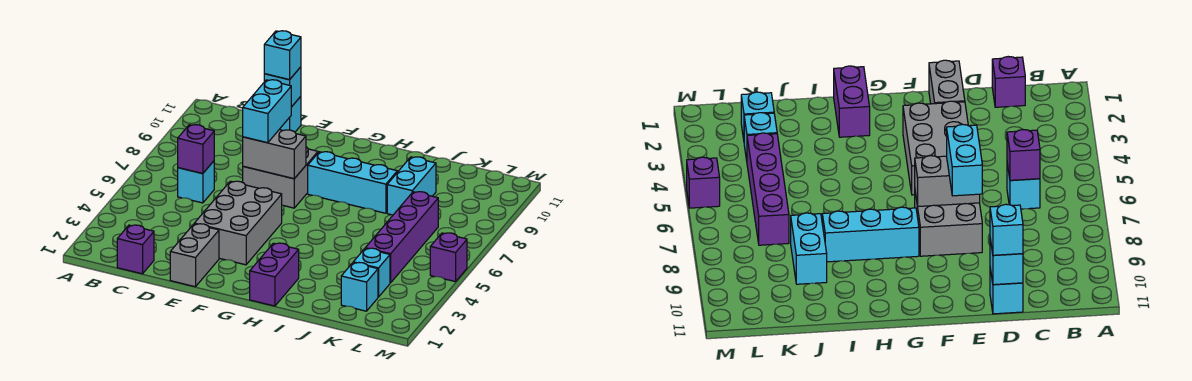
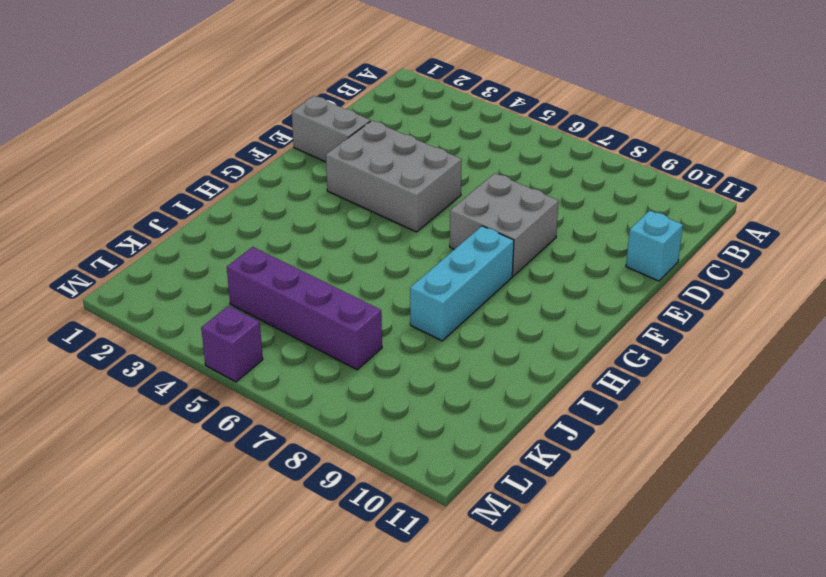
none -> purple brick C1 level 1
none -> cyan brick C6 level 1
none -> purple brick H1:H2 level 1

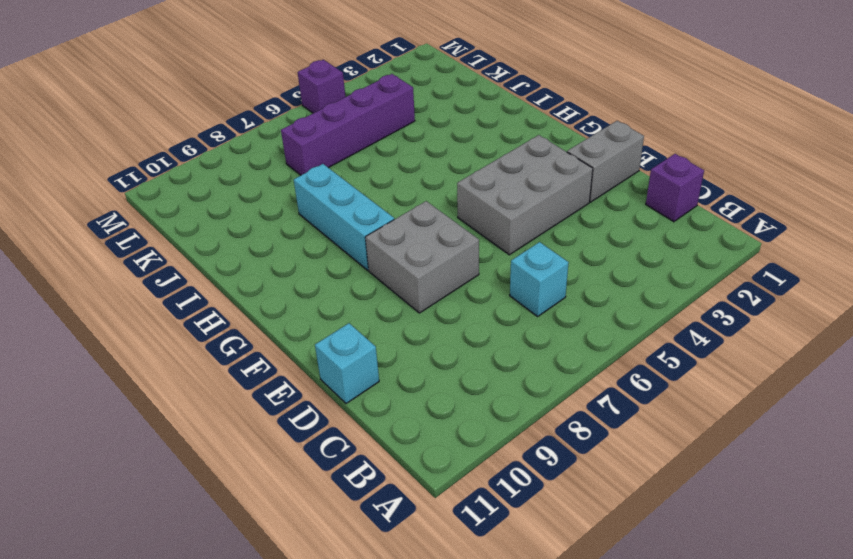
none -> purple brick H1:H2 level 1
none -> cyan brick J8:J9 level 1
none -> cyan brick K2 level 1

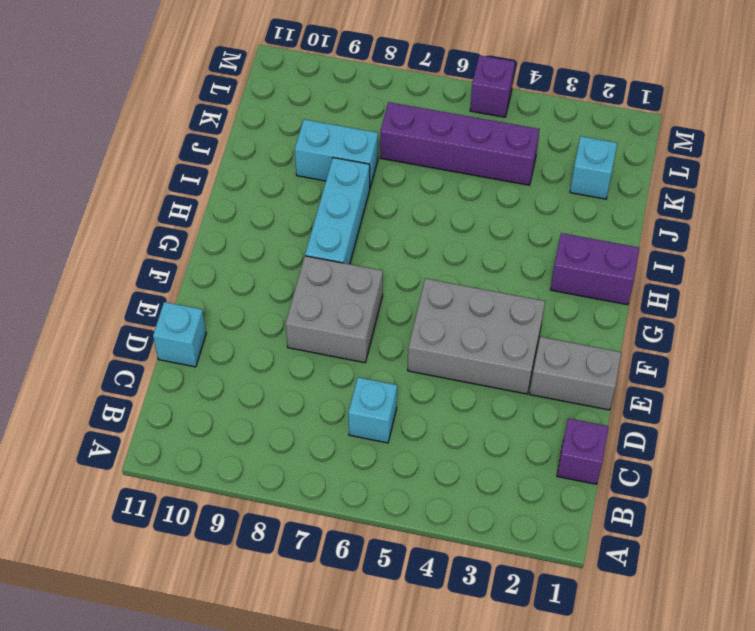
none -> cyan brick K3 level 1
none -> purple brick C6 level 2
none -> cyan brick D11 level 2

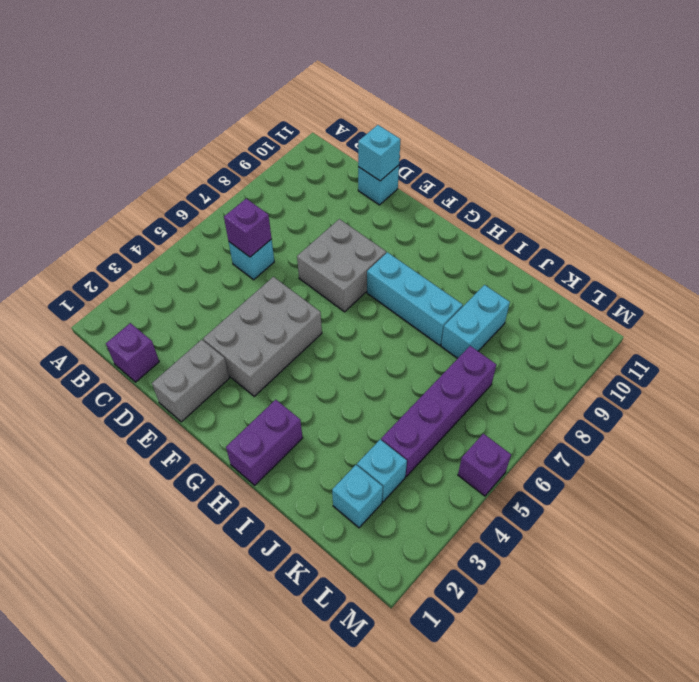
none -> grey brick E7:F7 level 2
none -> cyan brick D11 level 3
none -> cyan brick E7:E8 level 3

